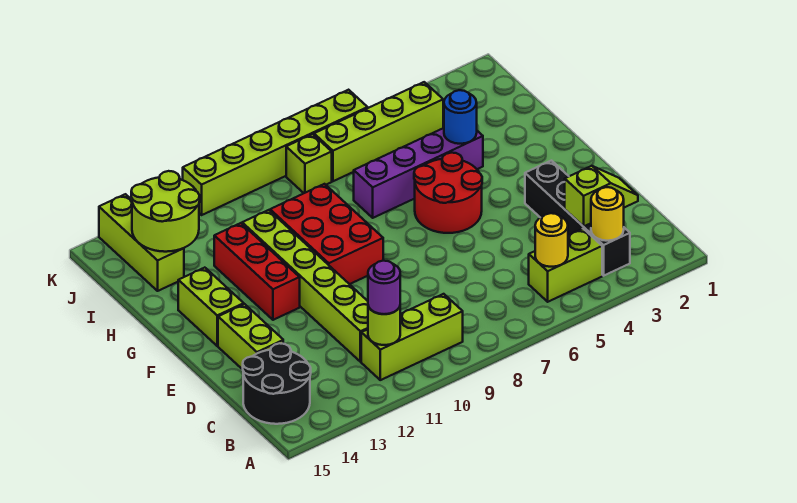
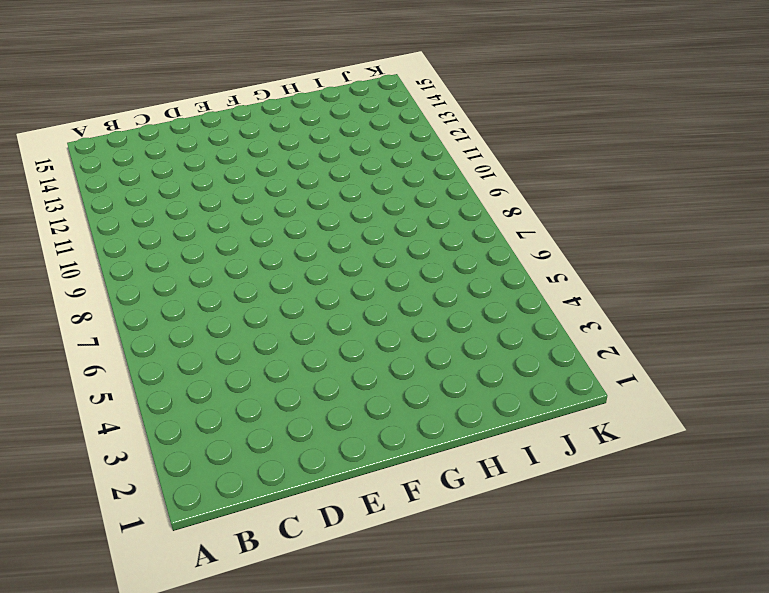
none -> black brick B3:E3 level 1
none -> lime brick B4:B5 level 1
none -> lime brick B9:B11 level 1

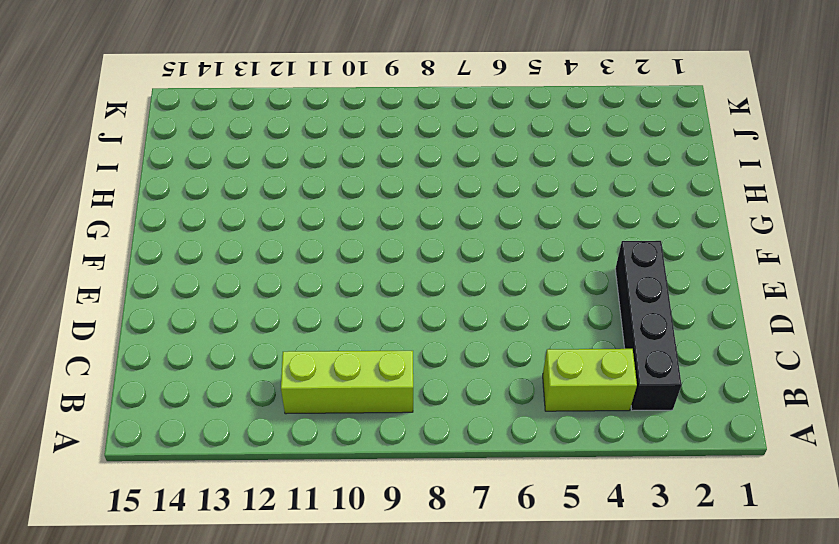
none -> black round brick B14:C15 level 1
none -> lime brick C11:H11 level 1
none -> lime brick D14:E14 level 1

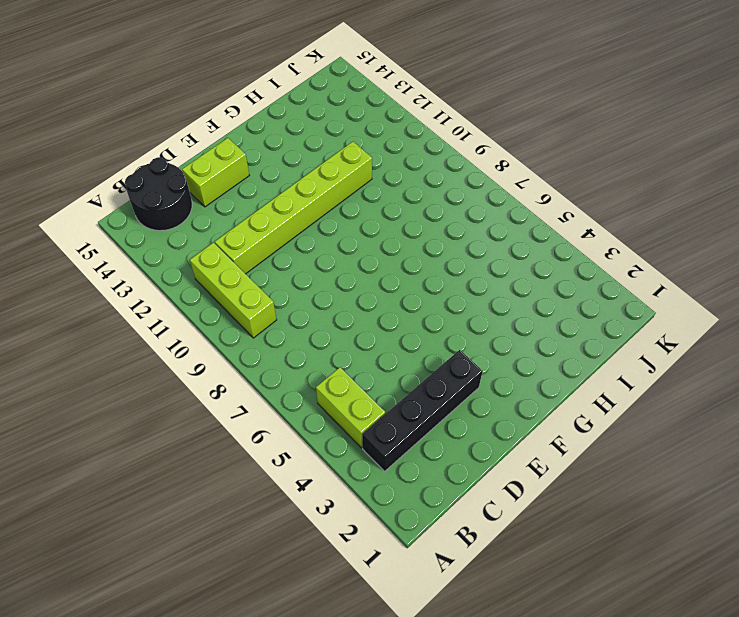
none -> red round brick F5:G6 level 1
none -> red brick F9:H10 level 1
none -> red brick F12:H12 level 1

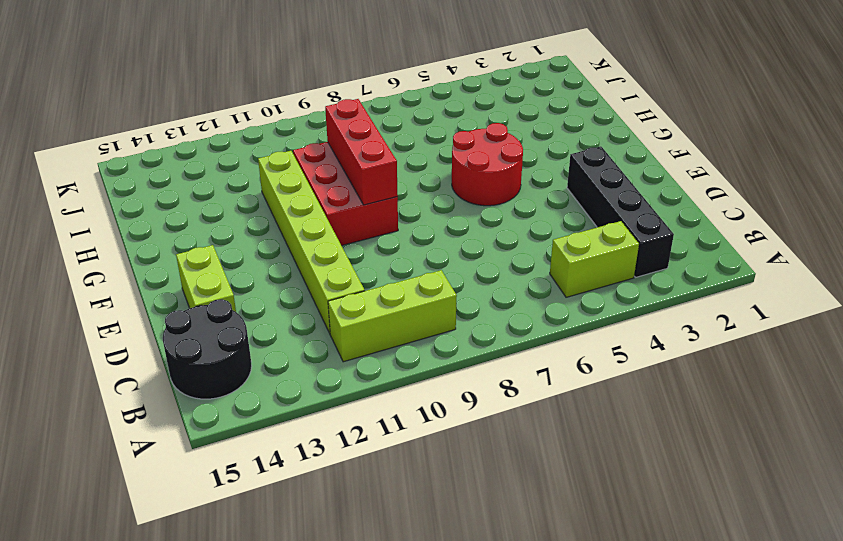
red brick F9:H9 level 2 -> red brick F12:H12 level 1
none -> lime brick F14:G14 level 1
none -> purple brick H4:H7 level 1
none -> lime brick I14:K14 level 1

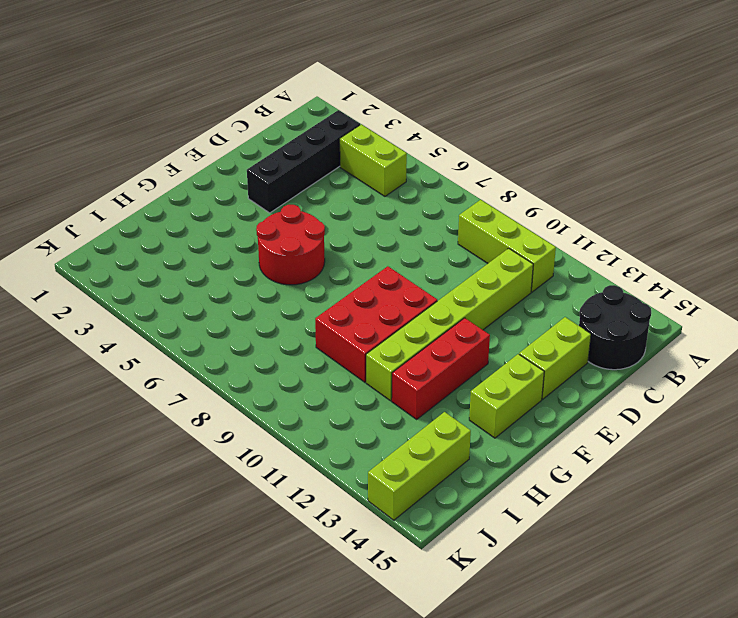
none -> purple brick H4:H7 level 1
none -> lime brick J4:J7 level 1
none -> lime brick J8 level 1

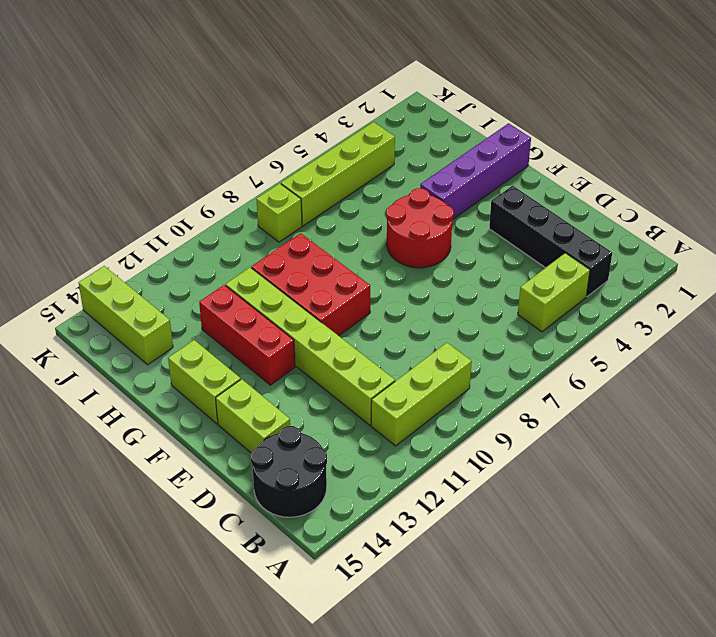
purple brick G1:G4 level 1 -> purple brick H4:H7 level 1
none -> lime brick K6:K11 level 1
none -> yellow round brick B3 level 2
none -> yellow round brick B5 level 2

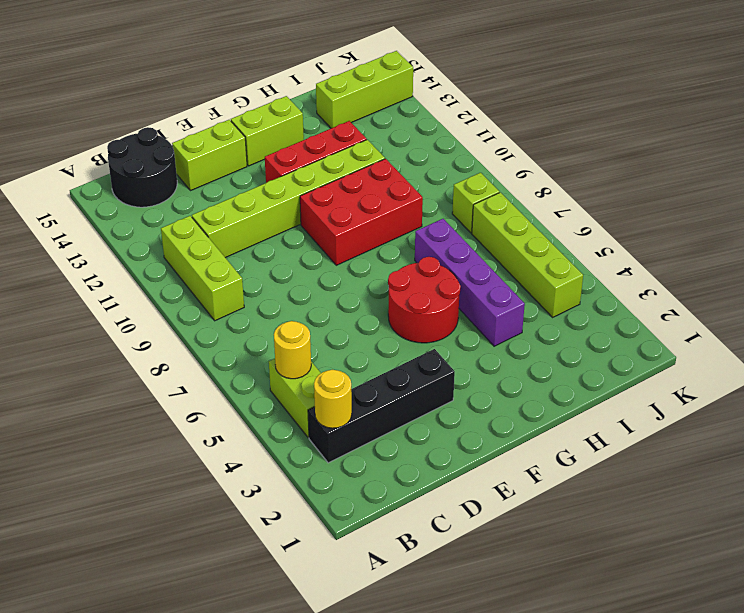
none -> lime brick K6:K11 level 1
none -> lime round brick B11 level 2
none -> lime slope C2:C3 level 2 top 3

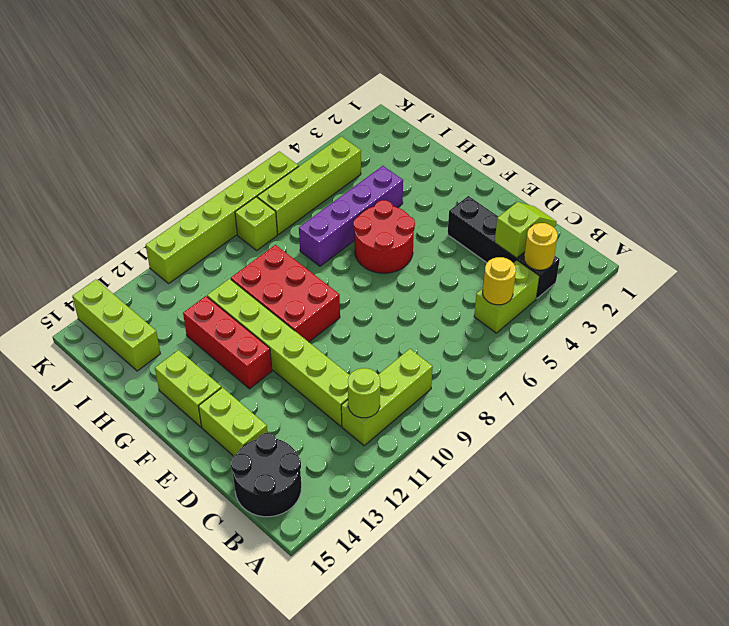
none -> blue round brick H4 level 2
none -> lime round brick I13:J14 level 2
none -> purple round brick B11 level 3

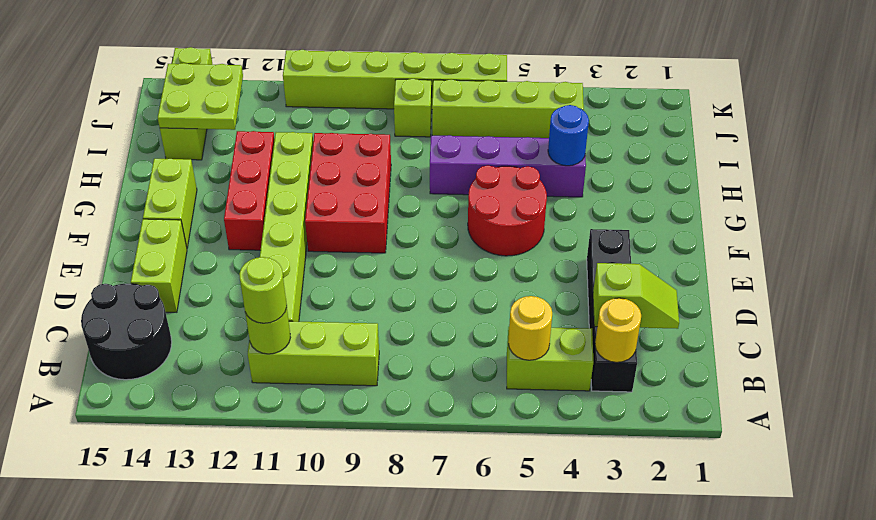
lime round brick B11 level 3 -> purple round brick B11 level 3
lime plate I13:J14 level 2 -> lime round brick I13:J14 level 2

